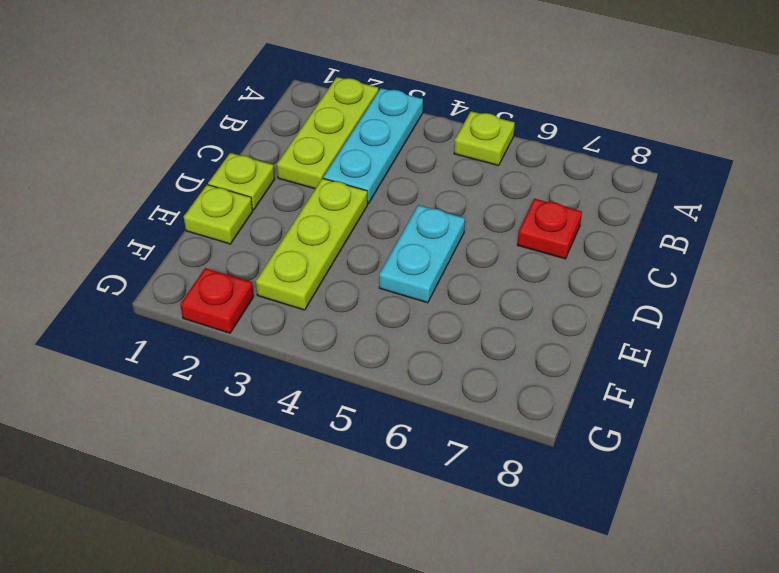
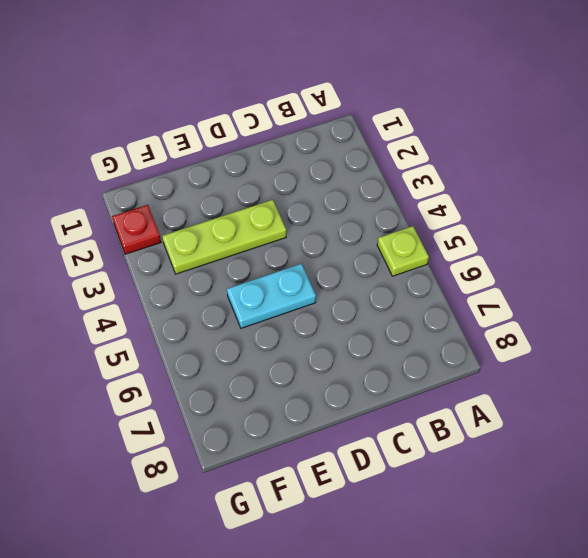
none -> lime plate A2:C2 level 1
none -> cyan plate A3:C3 level 1

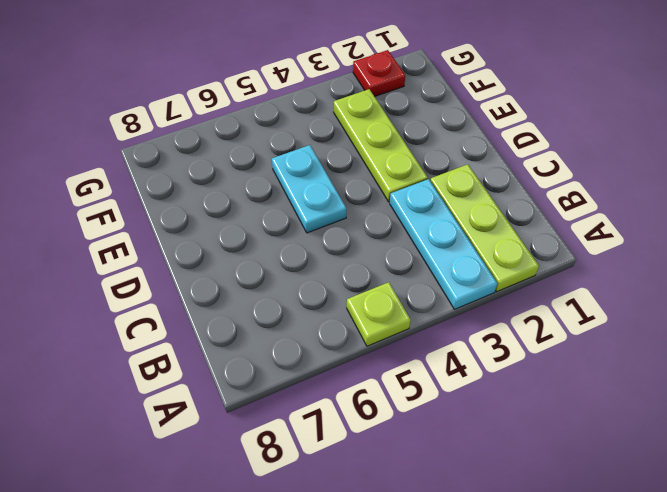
none -> red plate C7 level 1
none -> lime plate D1 level 1

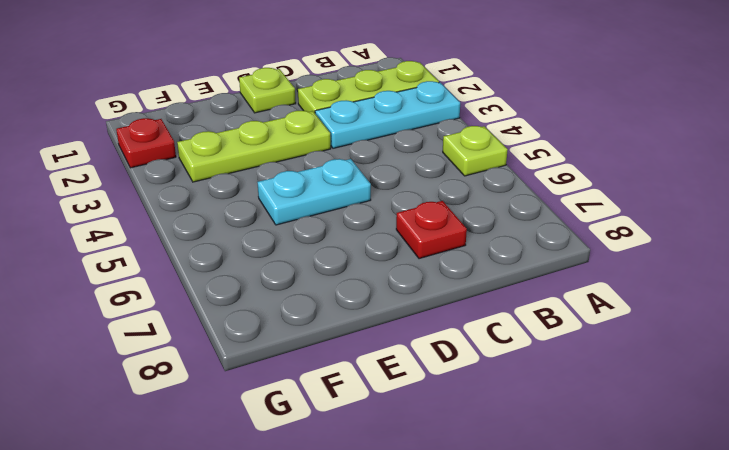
none -> lime plate E1 level 1

